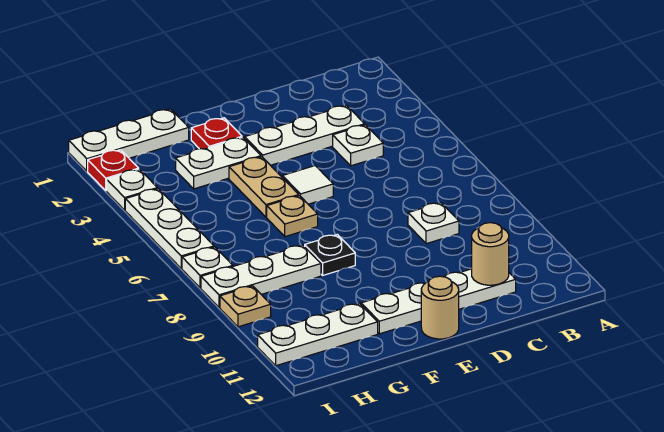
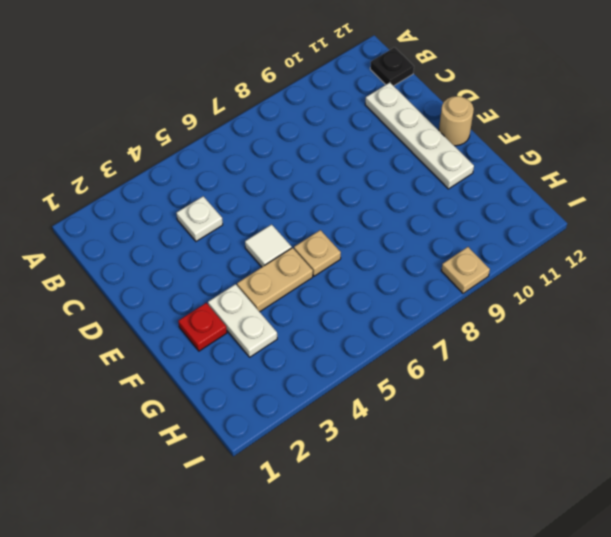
black plate B12 level 1 -> black plate F8 level 1
none -> white plate C3:E3 level 1
none -> white plate C8 level 1
none -> white plate G1:I1 level 1

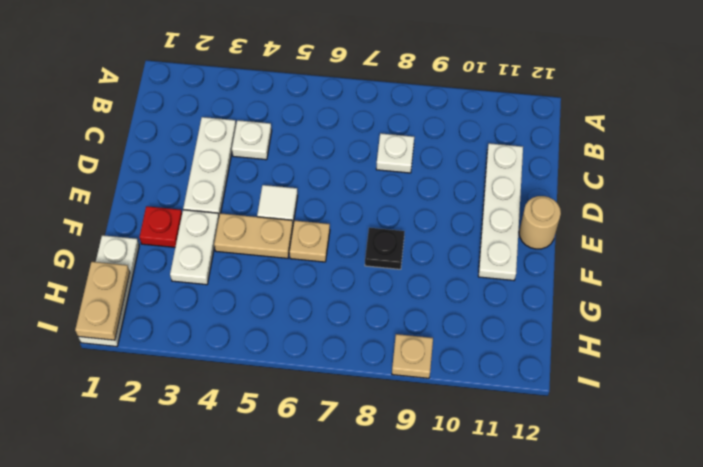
tan plate H1:I1 level 2 -> none
none -> white plate G8:I8 level 1
none -> white plate G11:I11 level 1
none -> red plate I2 level 1

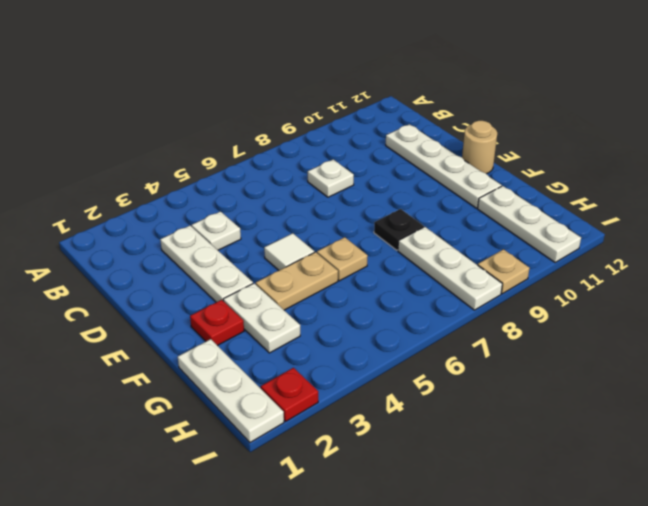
none -> white plate I3 level 1
none -> white plate I4:I6 level 1
none -> white plate I7 level 1

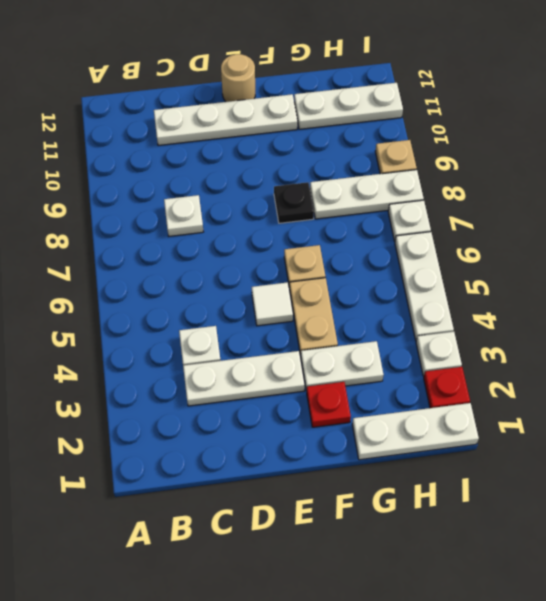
none -> tan round brick C11 level 2

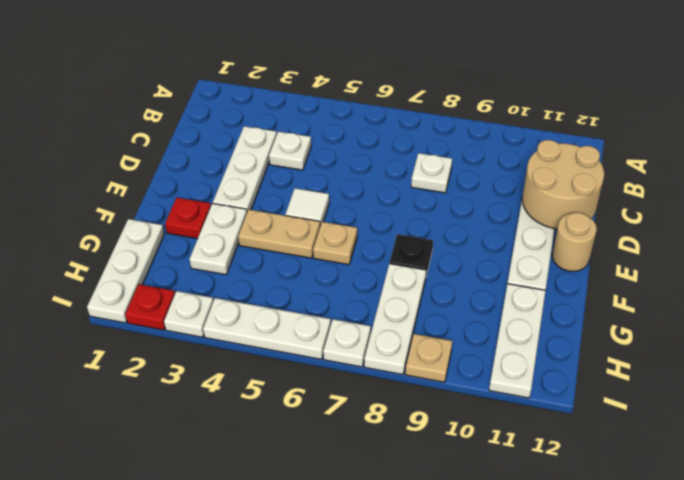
tan round brick C11:D12 level 2 -> tan round brick C11 level 2

